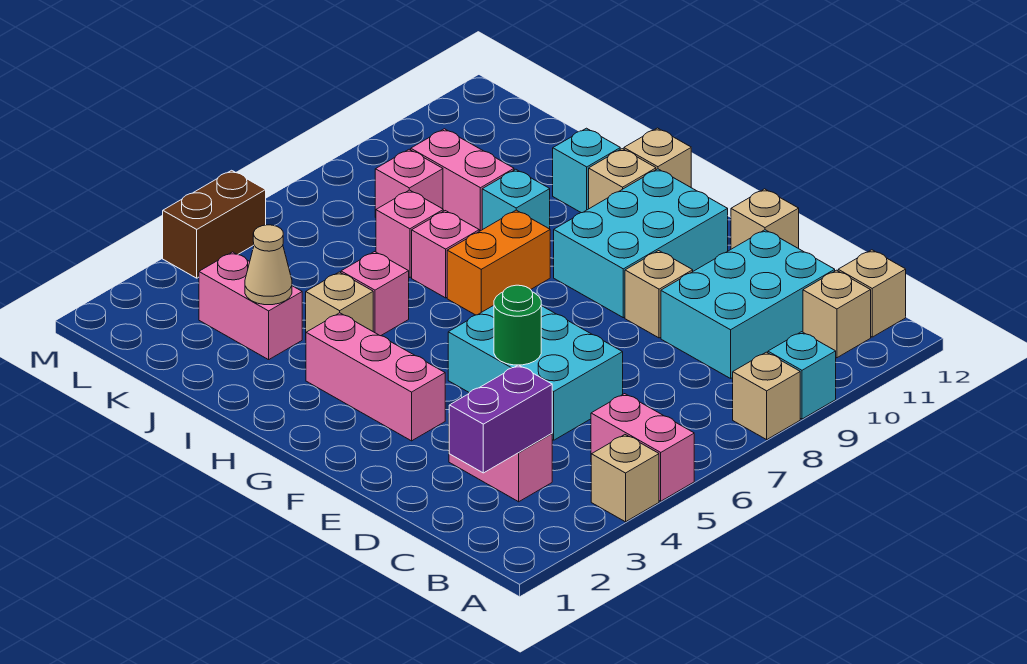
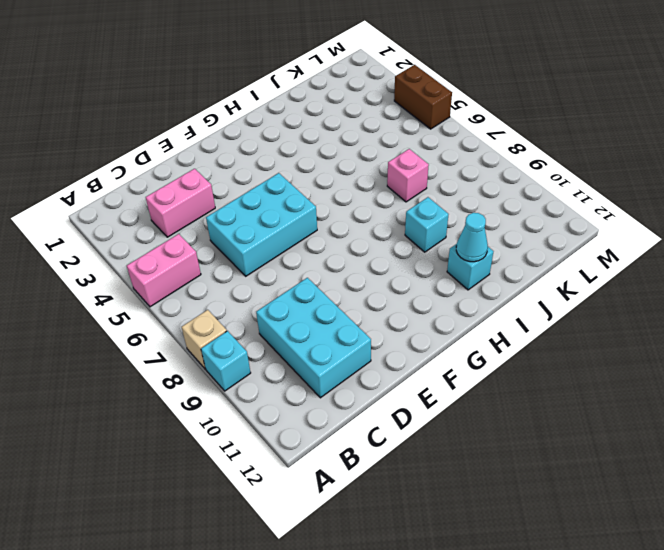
cyan cone I11 level 2 -> none
none -> tan brick A4 level 1
none -> tan brick B11 level 1
none -> tan brick B12 level 1

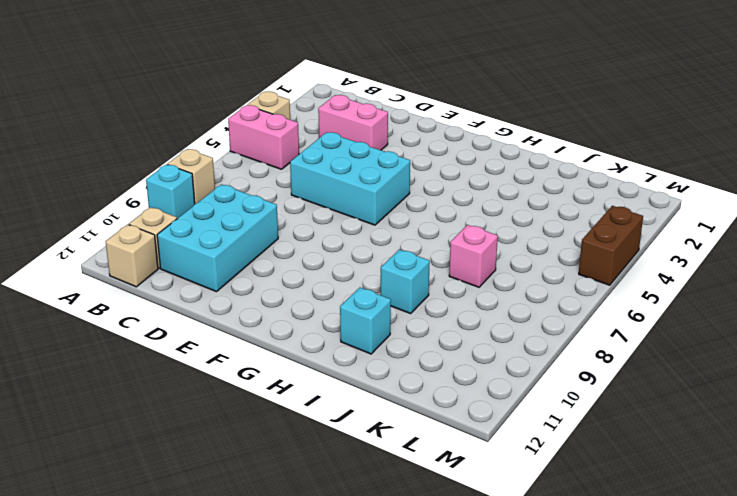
none -> tan brick E9 level 1
none -> tan brick E12 level 1
none -> pink brick F3:H3 level 1

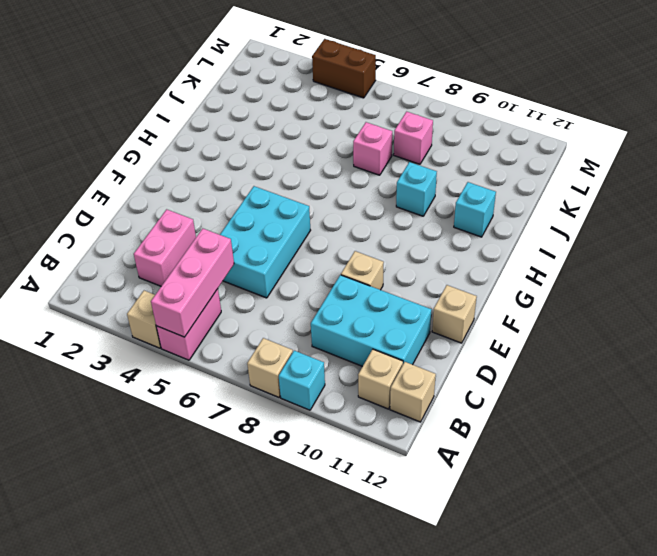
pink brick A5:C5 level 2 -> pink brick F3:H3 level 1
none -> cyan brick F9:G11 level 1
none -> orange brick H7:H8 level 1
none -> tan brick H11 level 1

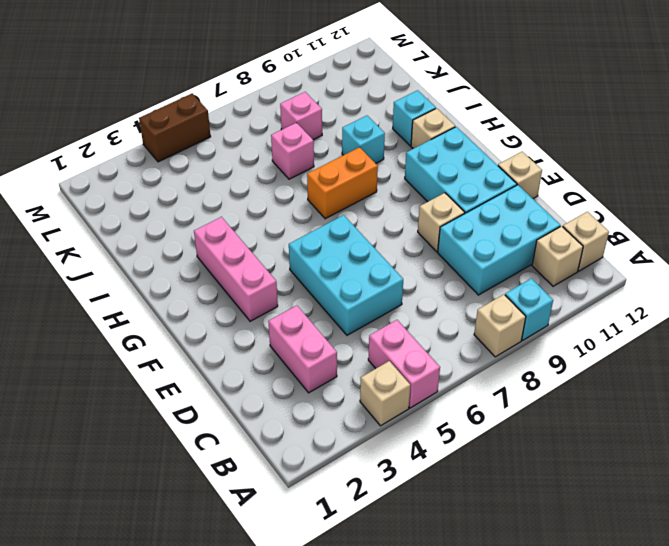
cyan brick E10:G11 level 1 -> cyan brick F9:G11 level 1
none -> tan brick H12 level 1
none -> tan brick I4 level 1
none -> pink brick I5 level 1

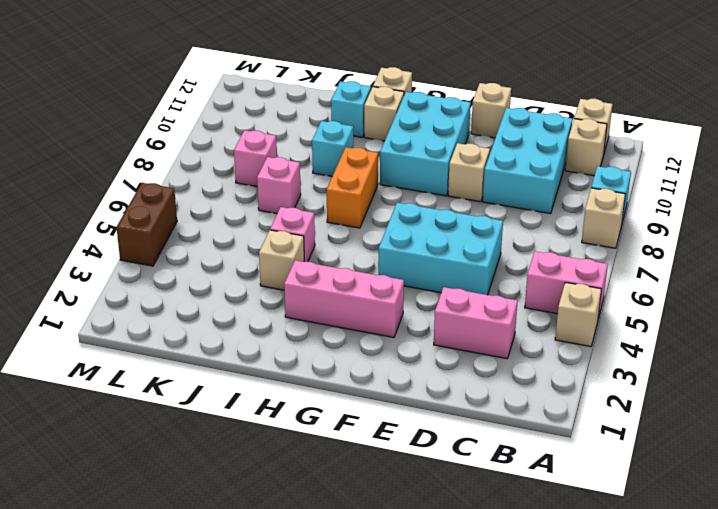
none -> pink brick I7 level 1
none -> pink brick J3:K3 level 1
none -> pink brick J9:K9 level 1

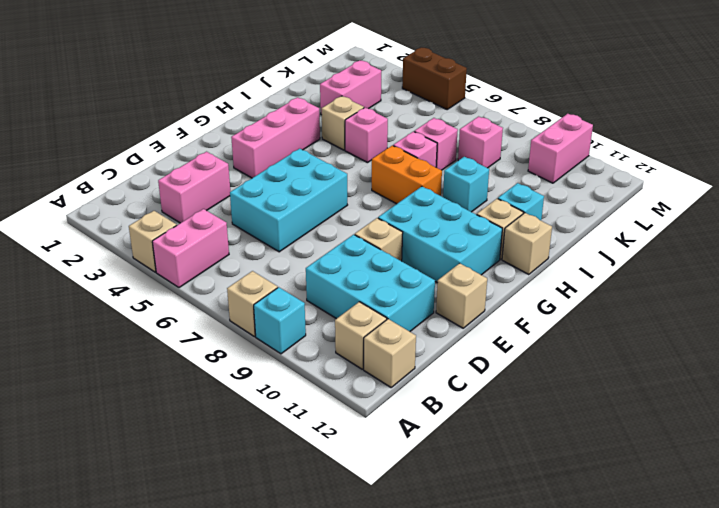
pink brick L10:M10 level 1 -> pink brick J9:K9 level 1
none -> purple brick C2:C3 level 2
none -> green round brick E5 level 2
none -> tan cone J3 level 2

